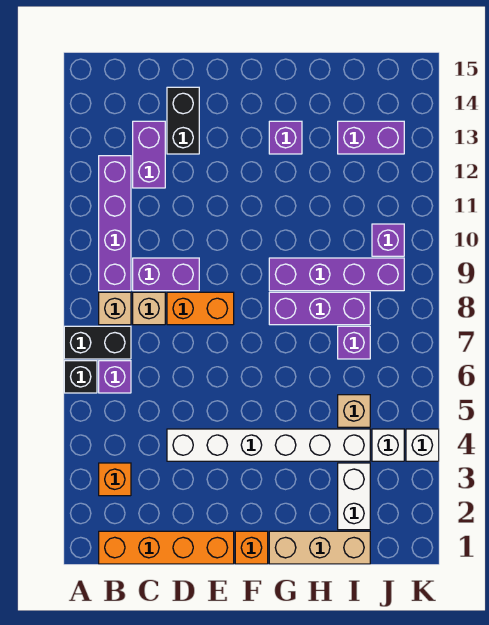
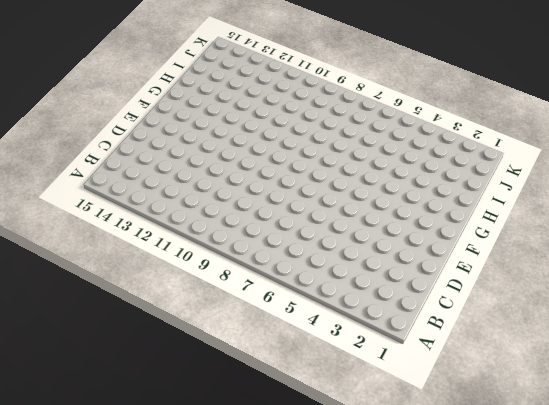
none -> black brick A6 level 1
none -> black brick A7:B7 level 1
none -> orange brick B1:E1 level 1

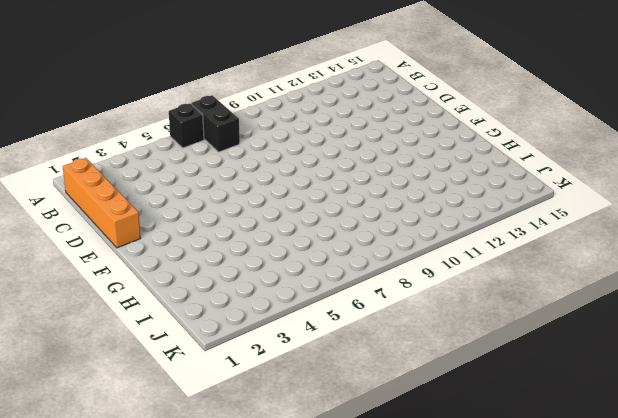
none -> orange brick B3 level 1
none -> purple brick B6 level 1
none -> tan brick B8 level 1

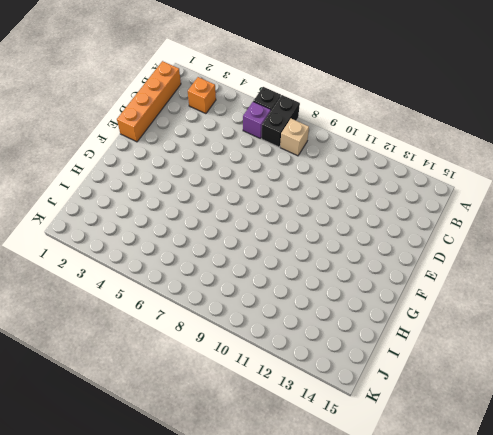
none -> purple brick B9:B12 level 1
none -> tan brick C8 level 1
none -> purple brick C9:D9 level 1

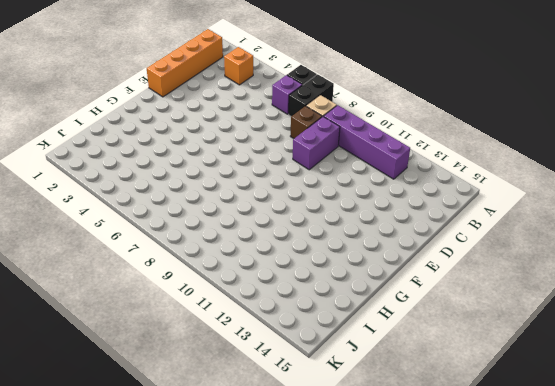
brown brick C8 level 1 -> tan brick C8 level 1
none -> purple brick C12:C13 level 1
none -> white brick D4:I4 level 1
none -> orange brick D8:E8 level 1

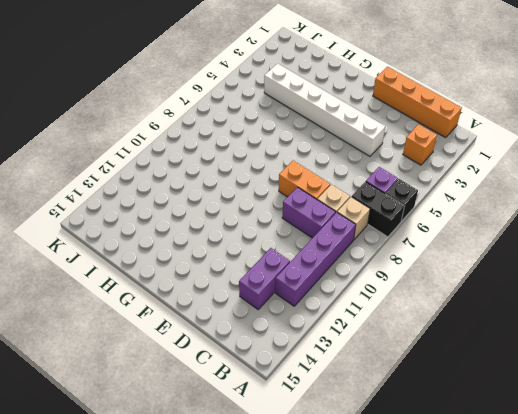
none -> black brick D13:D14 level 1
none -> orange brick F1 level 1
none -> tan brick G1:I1 level 1

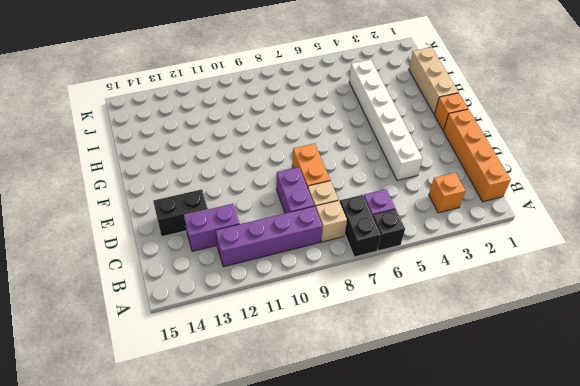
none -> purple brick G8:I8 level 1
none -> purple brick G9:J9 level 1
none -> purple brick G13 level 1

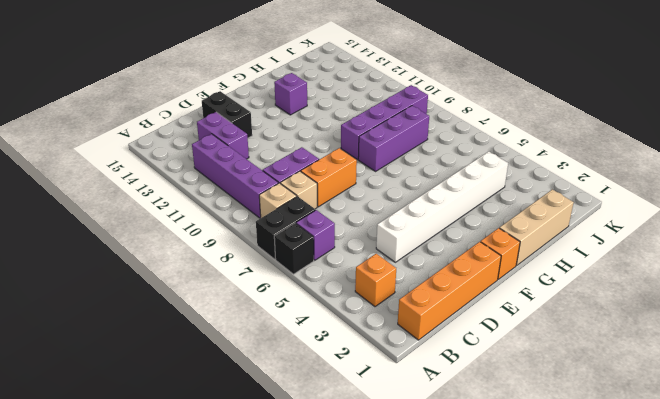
none -> white brick I2:I3 level 1
none -> tan brick I5 level 1
none -> purple brick I7 level 1

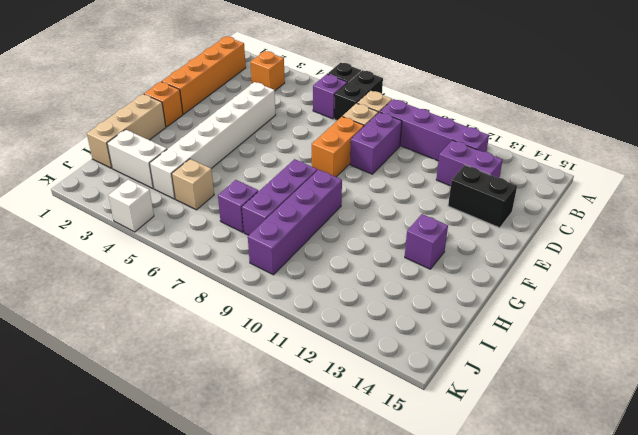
none -> purple brick I13:J13 level 1
none -> white brick J4 level 1
none -> purple brick J10 level 1

